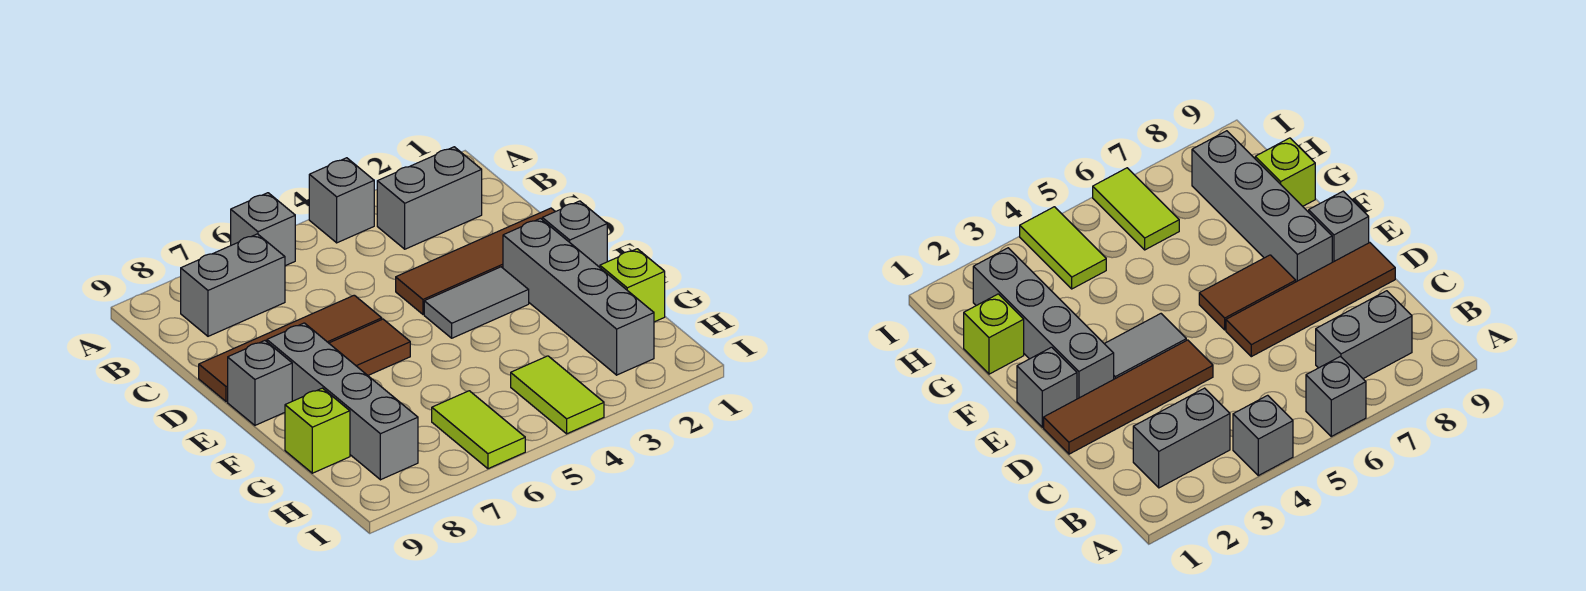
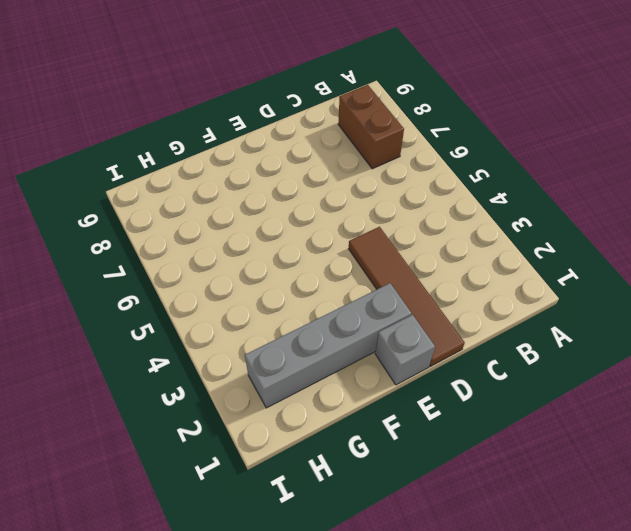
brown brick B7:B8 level 1 -> grey brick B7:B8 level 1
none -> grey brick A4 level 1
none -> grey brick A6 level 1
none -> grey brick B2:B3 level 1

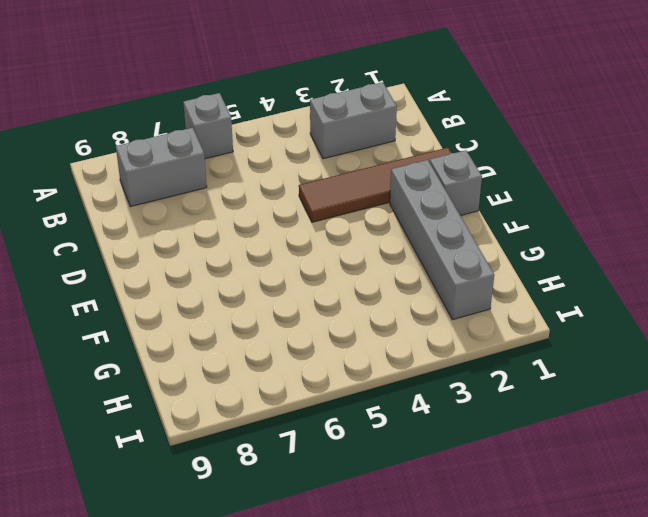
none -> grey brick A4 level 1
none -> brown tile D6:D9 level 1
none -> grey tile E3:E4 level 1

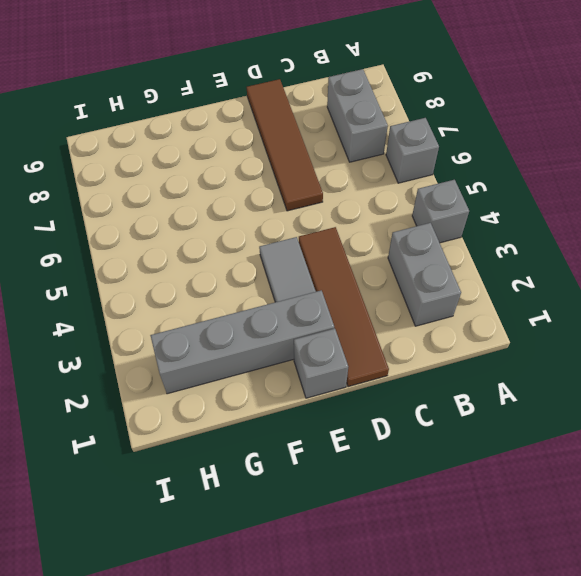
none -> brown tile E6:E7 level 1
none -> grey brick E8:H8 level 1
none -> grey brick E9 level 1

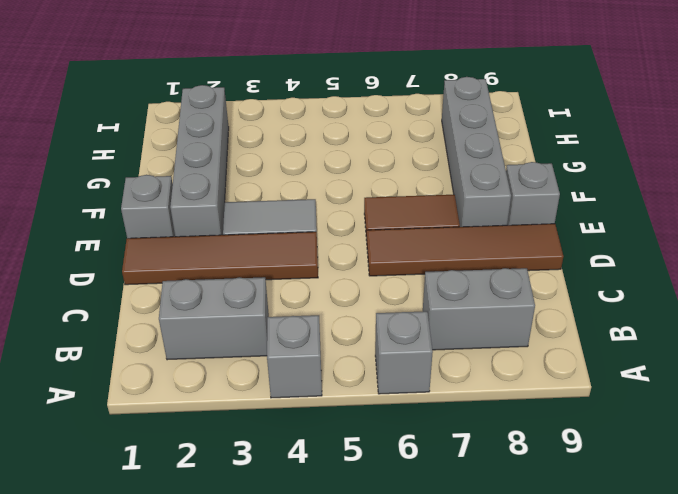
none -> lime brick G1 level 1
none -> lime brick G9 level 1
none -> lime tile H4:I4 level 1

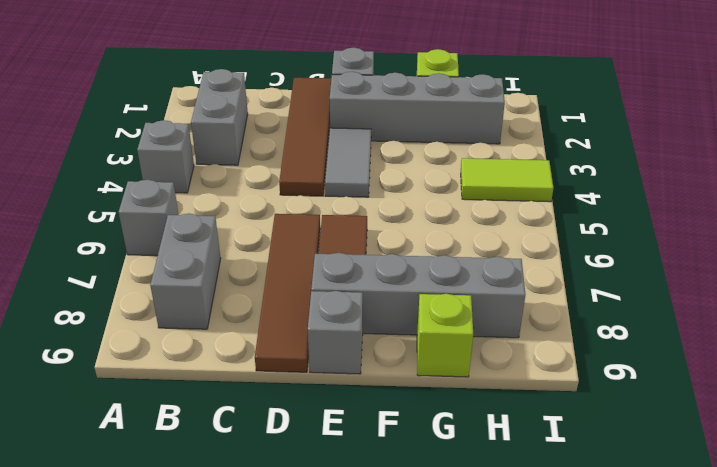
none -> lime tile H6:I6 level 1

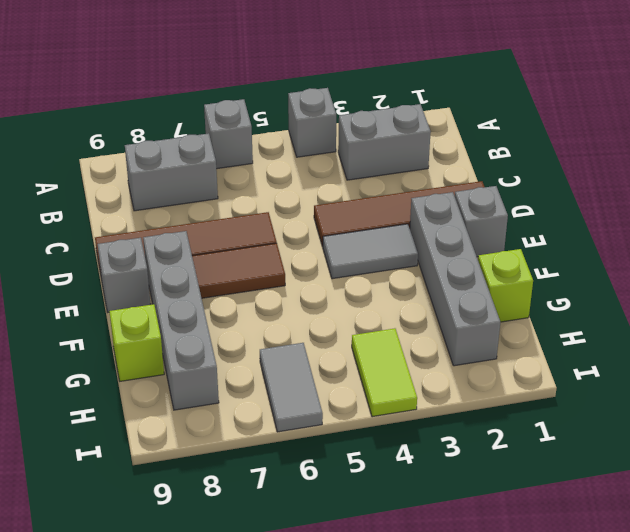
grey tile H6:I6 level 1 -> lime tile H6:I6 level 1

